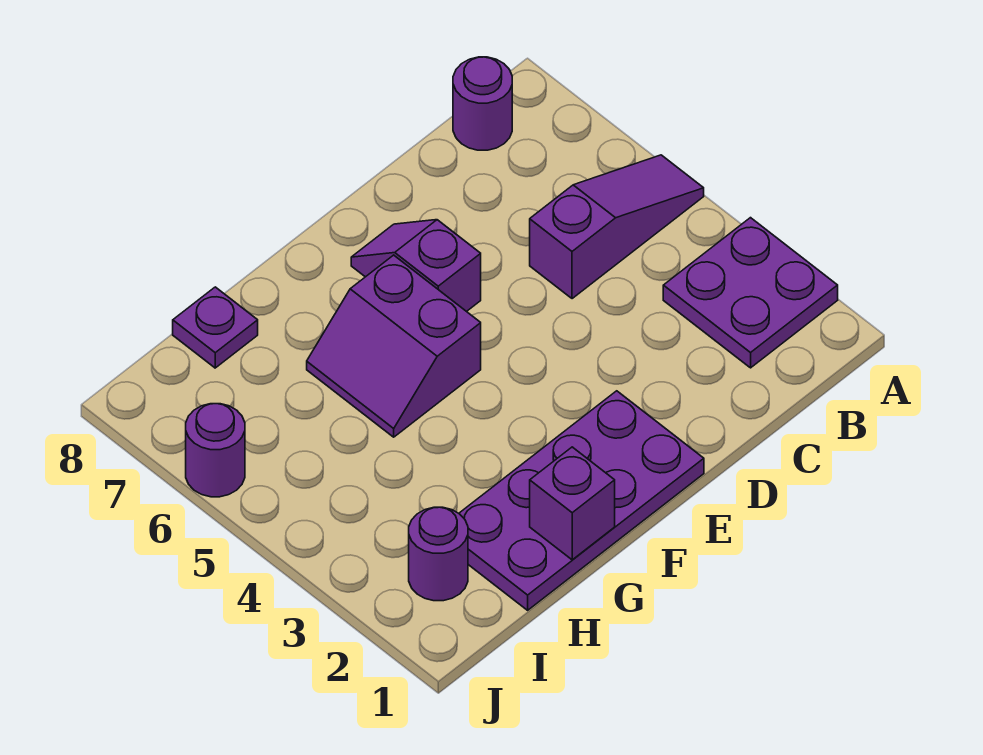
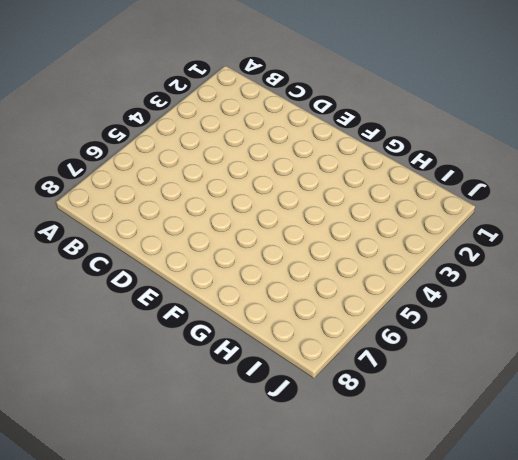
none -> purple plate A2:B3 level 1
none -> purple slope A5:C5 level 1 top C

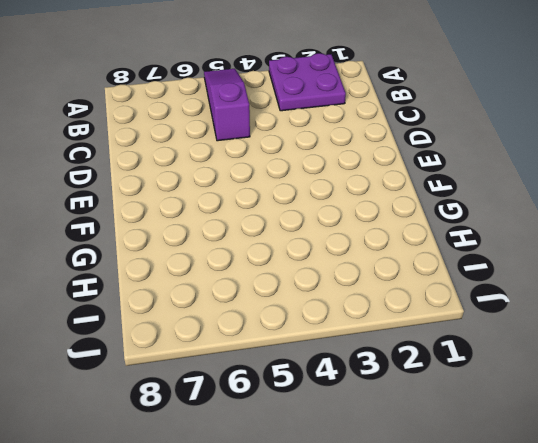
none -> purple round brick B8 level 1
none -> purple plate E1:H2 level 1

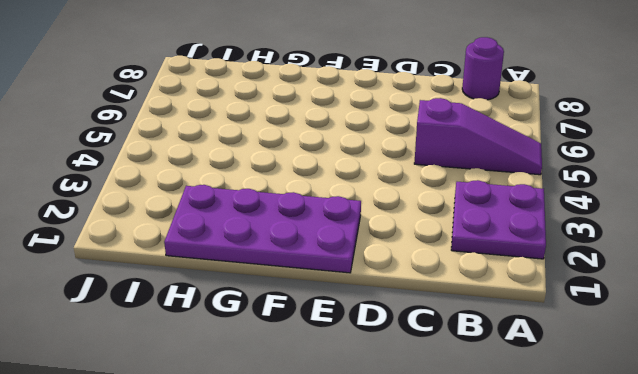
none -> purple slope E6:E7 level 1 top 6
none -> purple slope F5:G6 level 1 top F

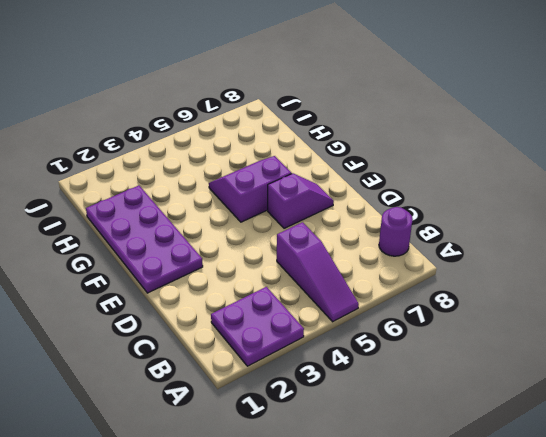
none -> purple plate H8 level 1
none -> purple round brick I2 level 1

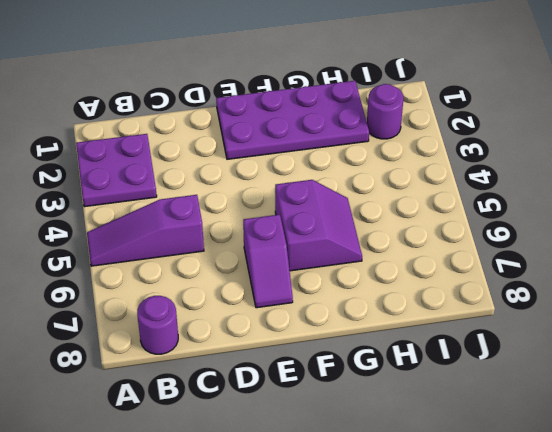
none -> purple plate H8 level 1
none -> purple round brick J6 level 1

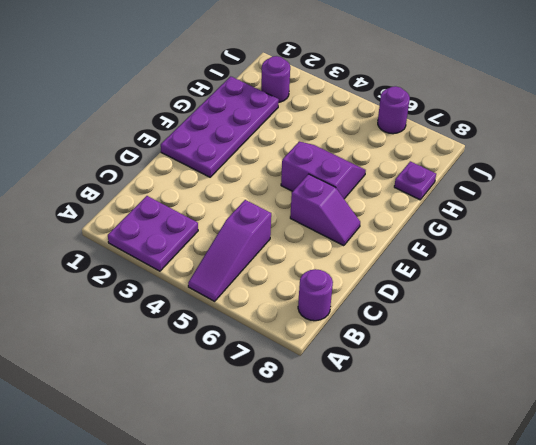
none -> purple brick G1 level 2

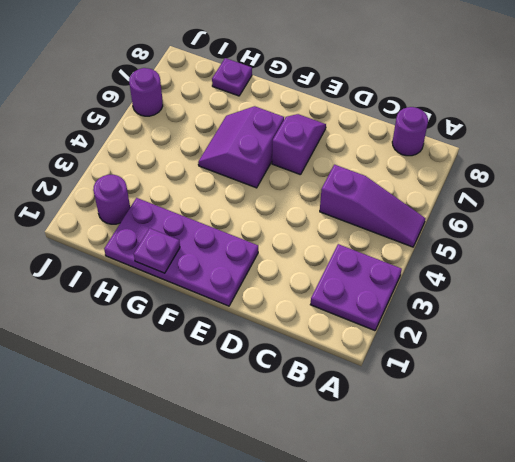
purple plate G1 level 2 -> purple brick G1 level 2

